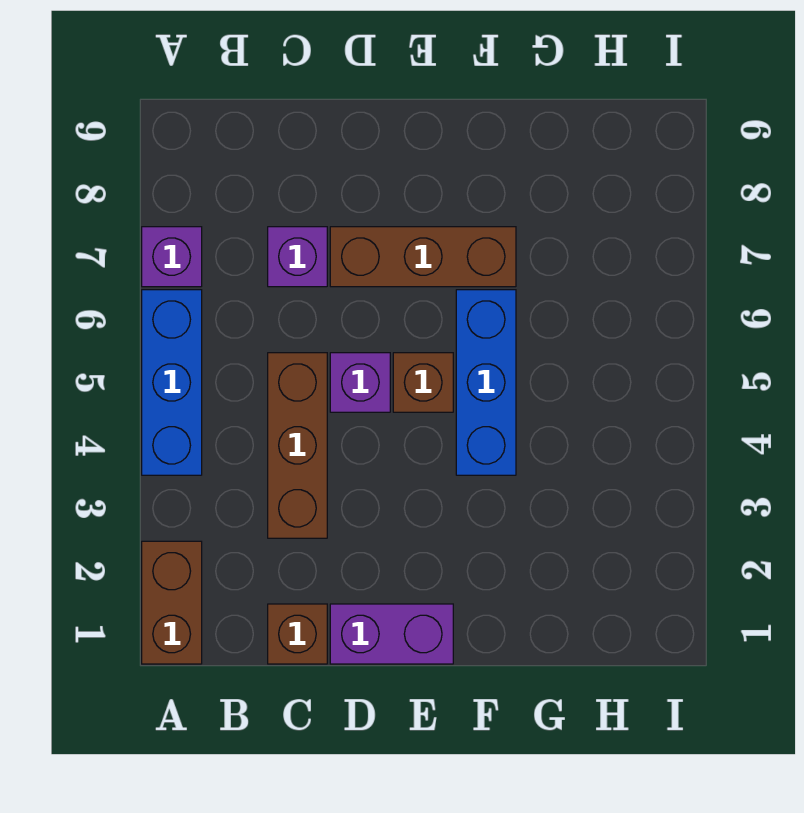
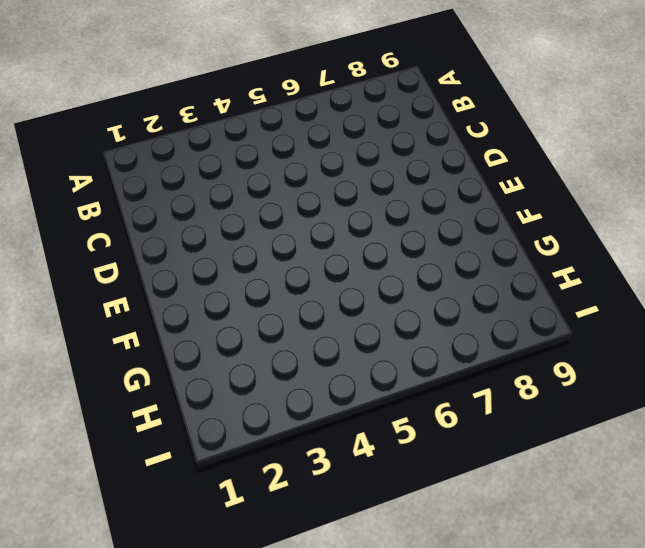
none -> brown brick A1:A2 level 1
none -> blue brick A4:A6 level 1

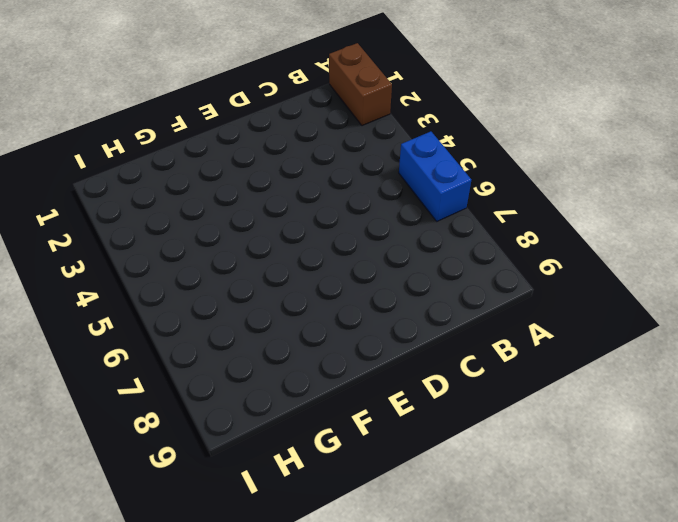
blue brick A5:A6 level 1 -> blue brick A4:A6 level 1
none -> purple brick A7 level 1
none -> brown brick C1 level 1

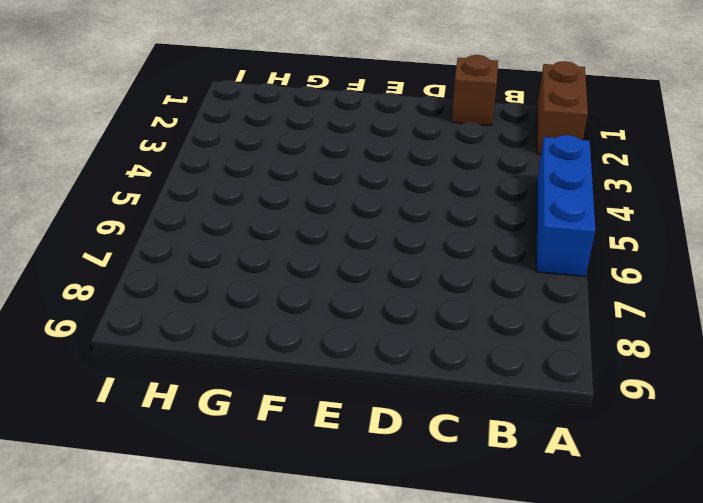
none -> purple brick A7 level 1
none -> brown brick C3:C5 level 1

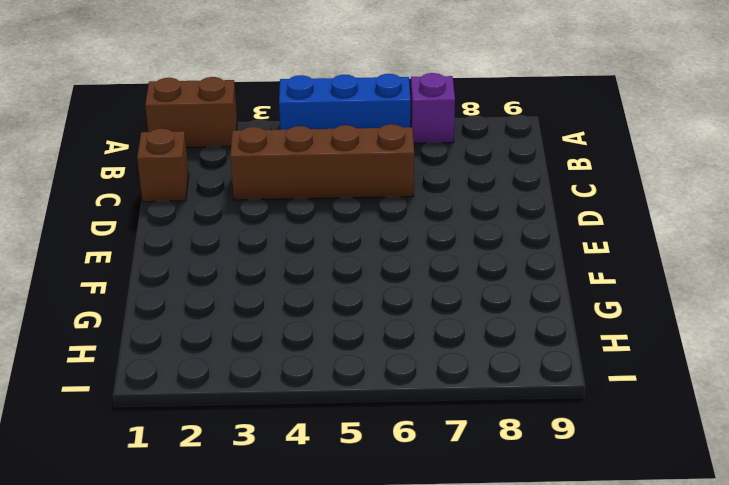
brown brick C3:C6 level 1 -> brown brick C3:C5 level 1
none -> purple brick C7 level 1
none -> purple brick D1:E1 level 1

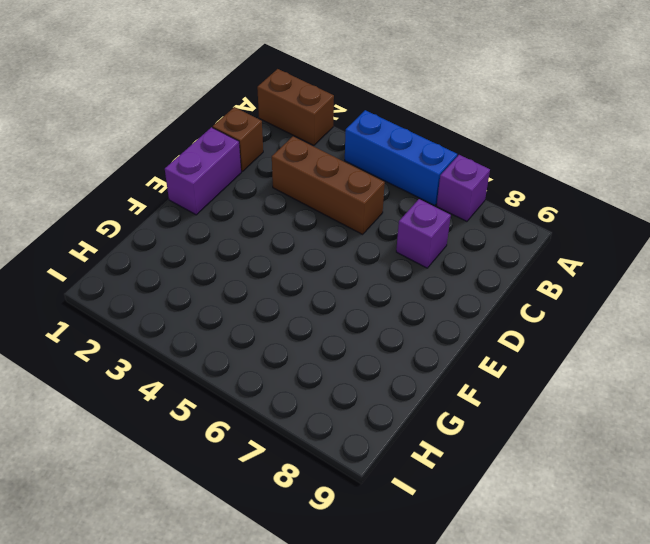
none -> purple brick D5 level 1
none -> brown brick D7:F7 level 1

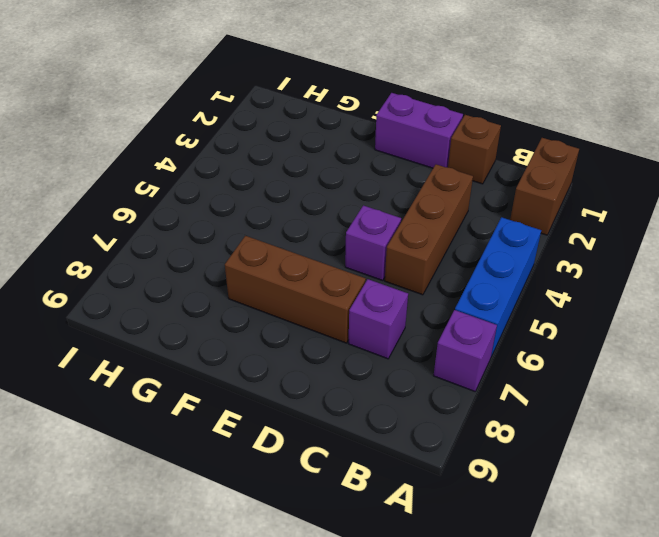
none -> brown brick E5 level 1
none -> blue brick F4:F6 level 1

